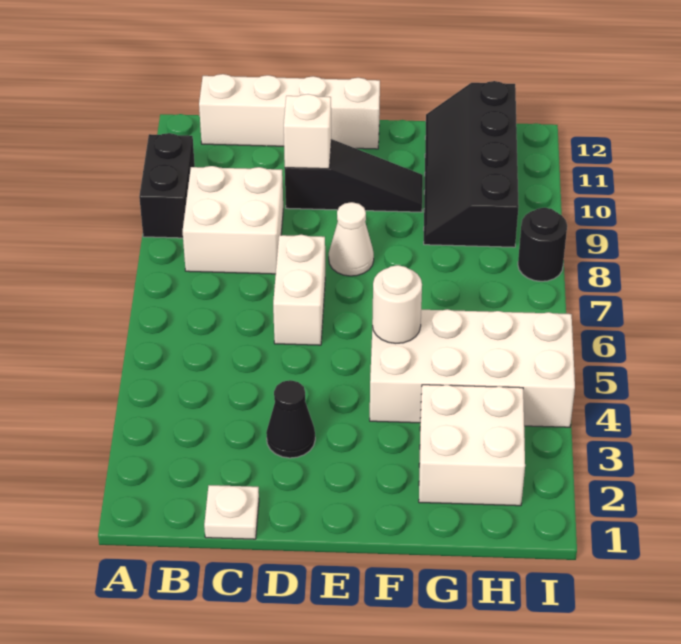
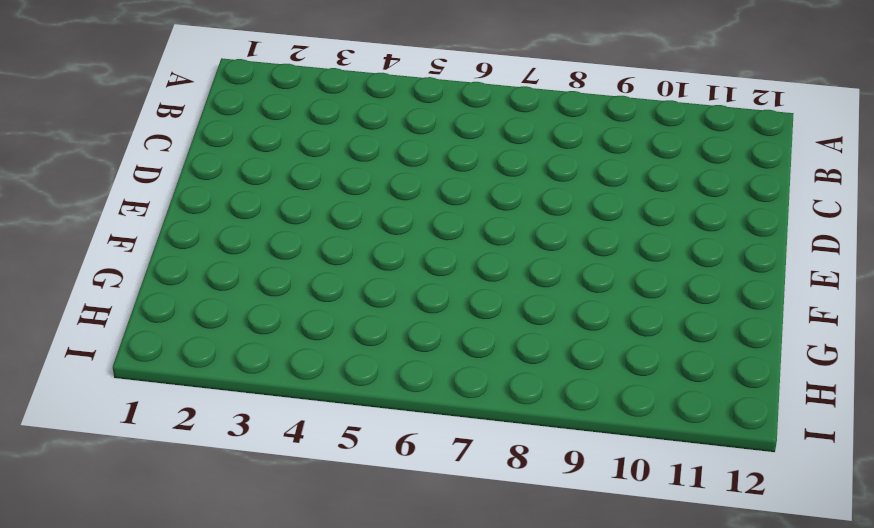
none -> black brick A9:A10 level 1
none -> white brick B8:C9 level 1
none -> white brick B12:E12 level 1

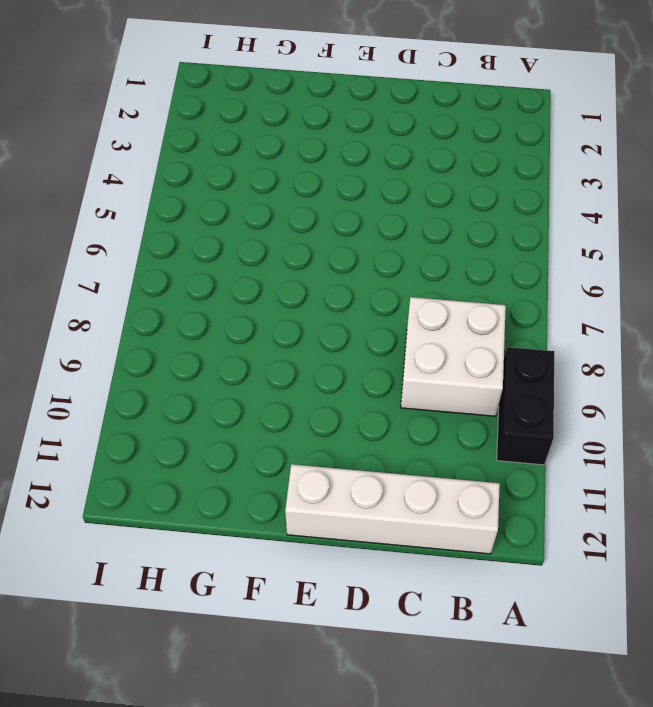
none -> white plate C1 level 1
none -> black cone D3 level 1
none -> white brick D6:D7 level 1

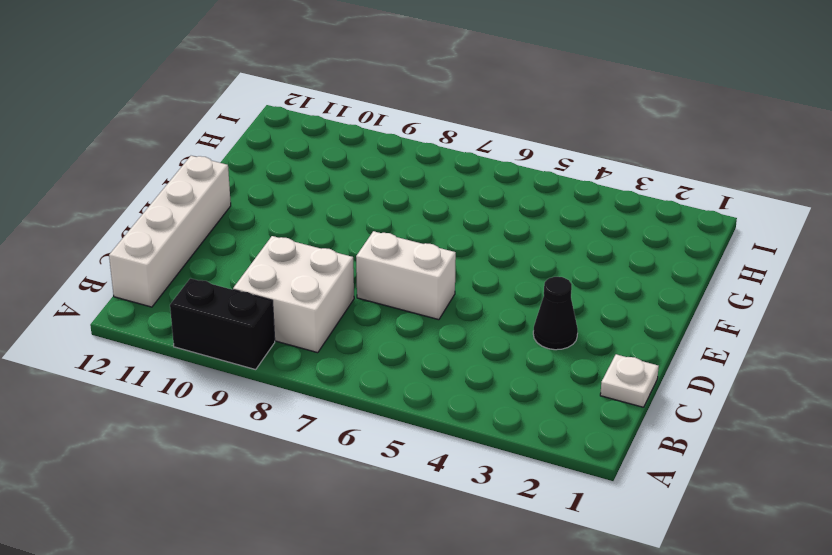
none -> black slope D10:F10 level 1 top D
none -> white cone E8 level 1
none -> white brick F4:I5 level 1

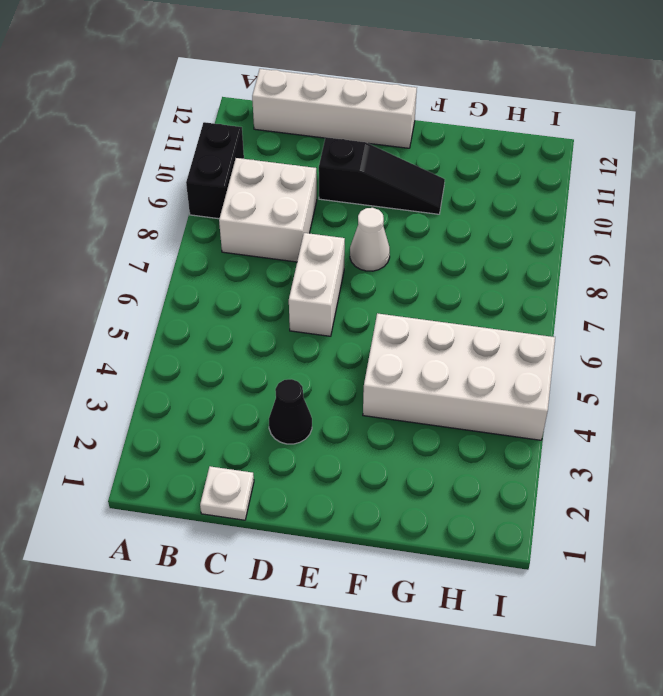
none -> white brick G2:H3 level 1
none -> black slope G9:H12 level 1 top H
none -> black round brick I8 level 1

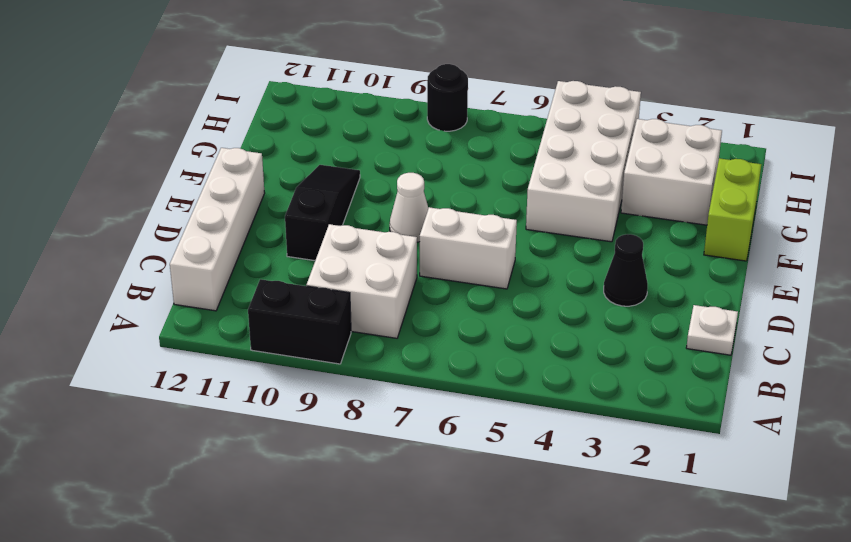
lime brick F1:G1 level 1 -> none
none -> black slope G9:H12 level 1 top H
none -> white brick D10 level 2
none -> white round brick F5 level 2

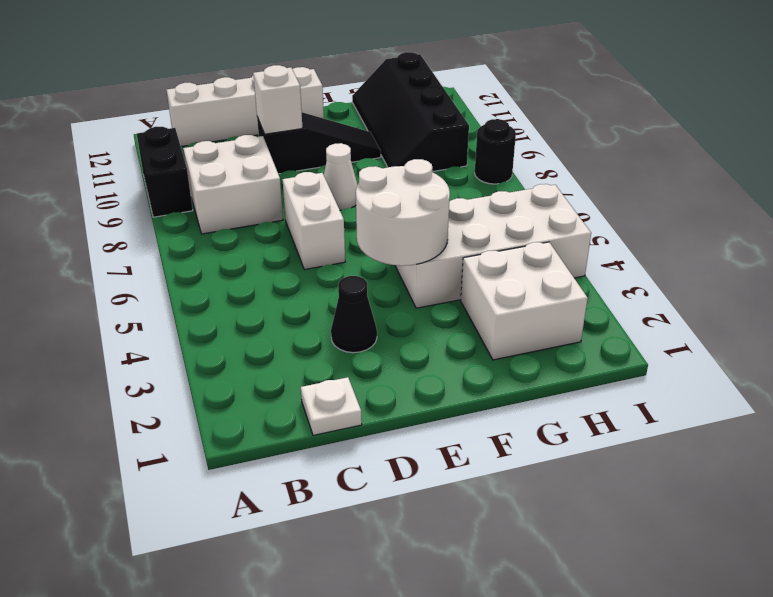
white round brick E4:F5 level 2 -> white round brick F5 level 2

